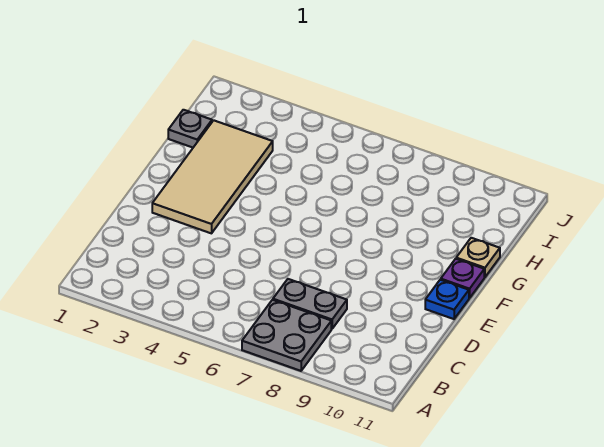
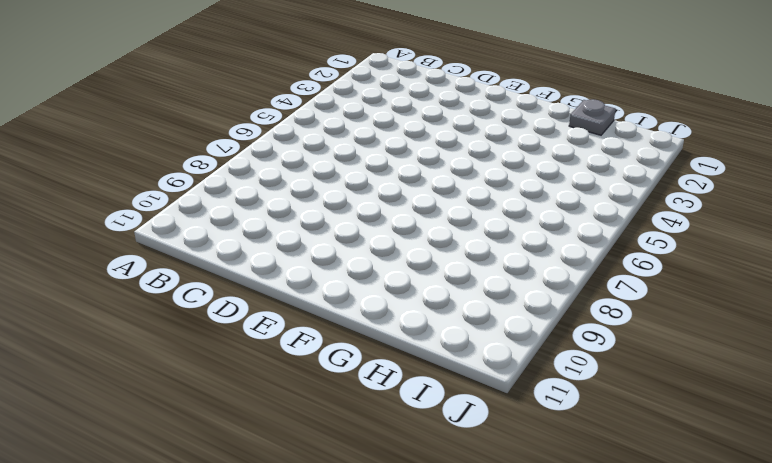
none -> grey plate A7:B8 level 1
none -> grey plate C7:C8 level 1

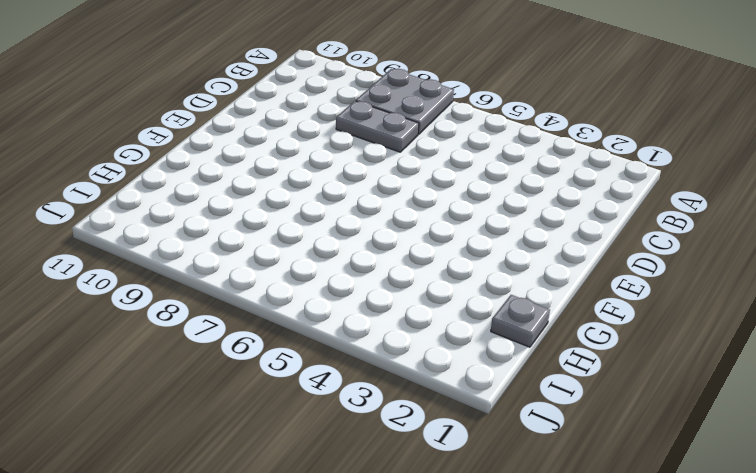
none -> tan tile E2:H3 level 1
none -> blue plate E11 level 1

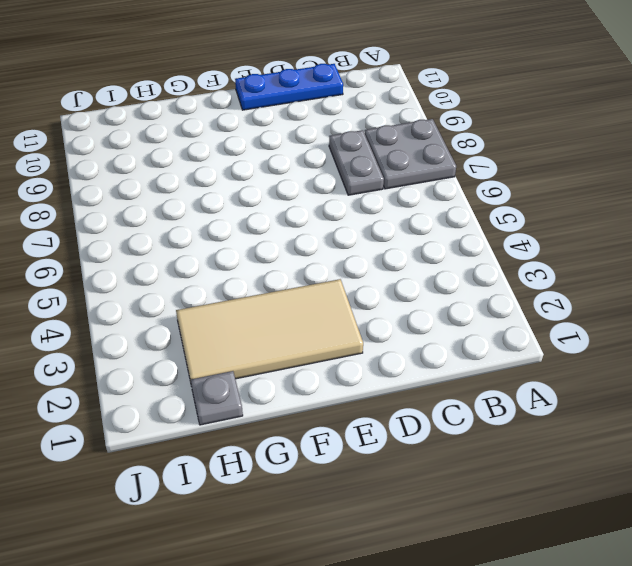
blue plate C11:E11 level 1 -> blue plate E11 level 1
none -> purple plate F11 level 1
none -> tan plate G11 level 1

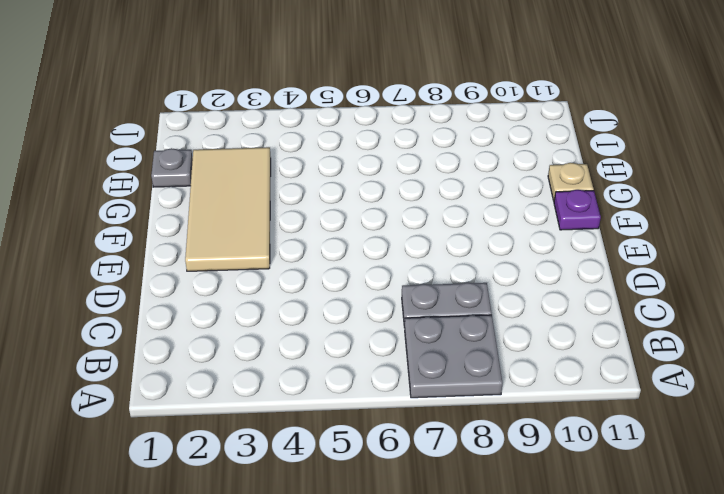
none -> blue plate E11 level 1

